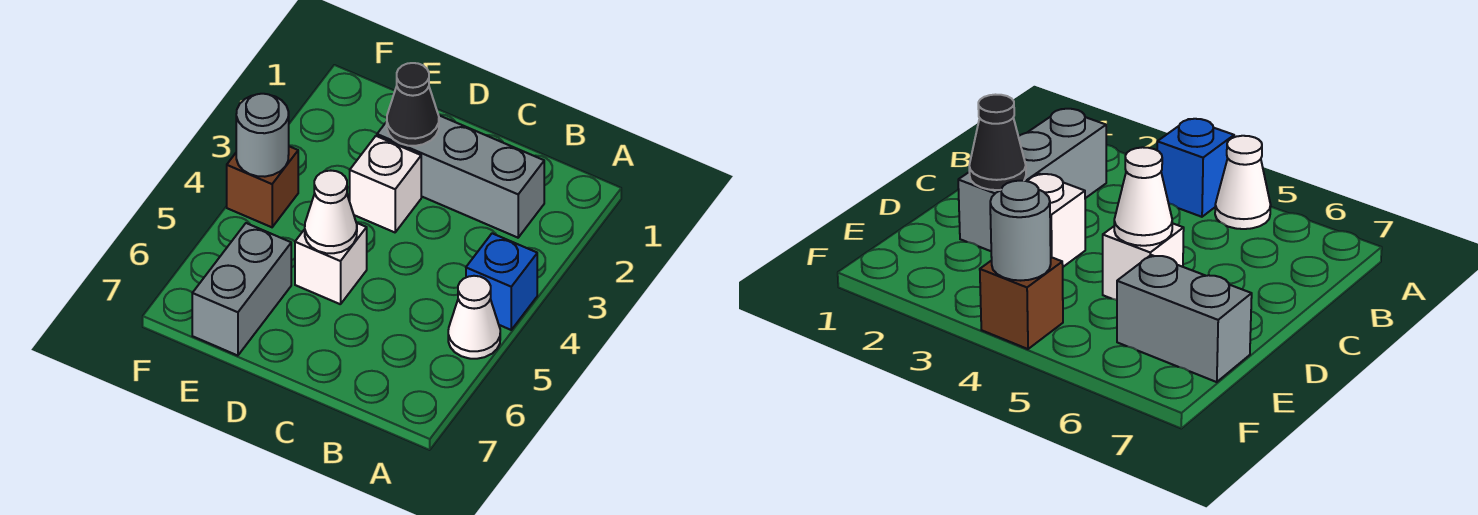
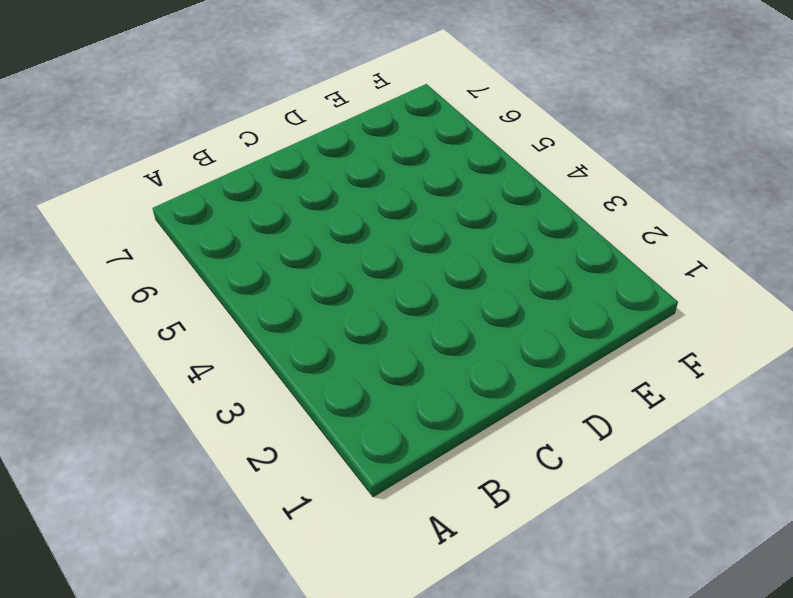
none -> blue brick A4 level 1
none -> white cone A5 level 1

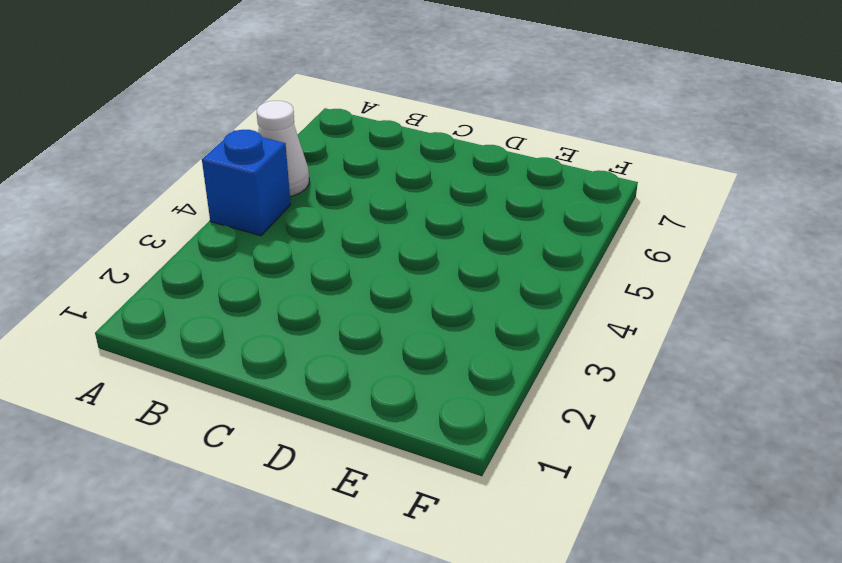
none -> grey brick B2:D2 level 1
none -> white brick D3 level 1

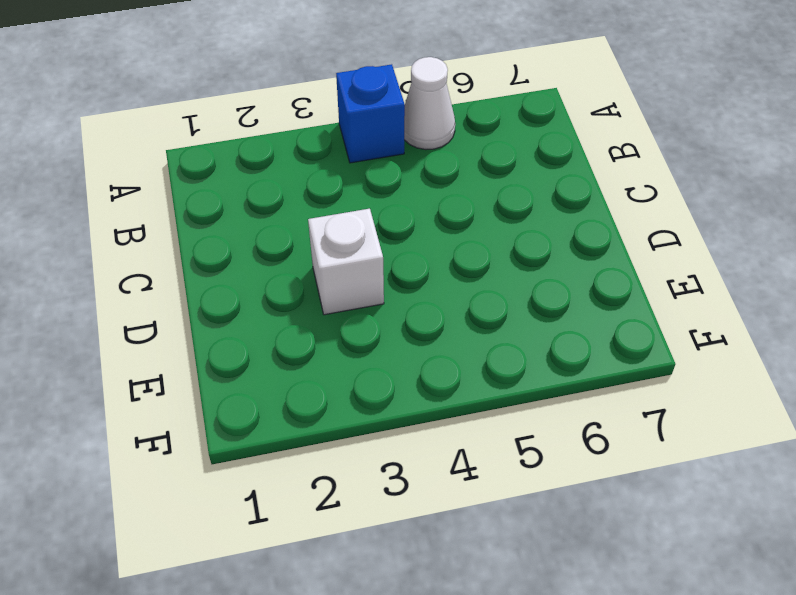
none -> grey brick B2:D2 level 1
none -> white brick D5 level 1

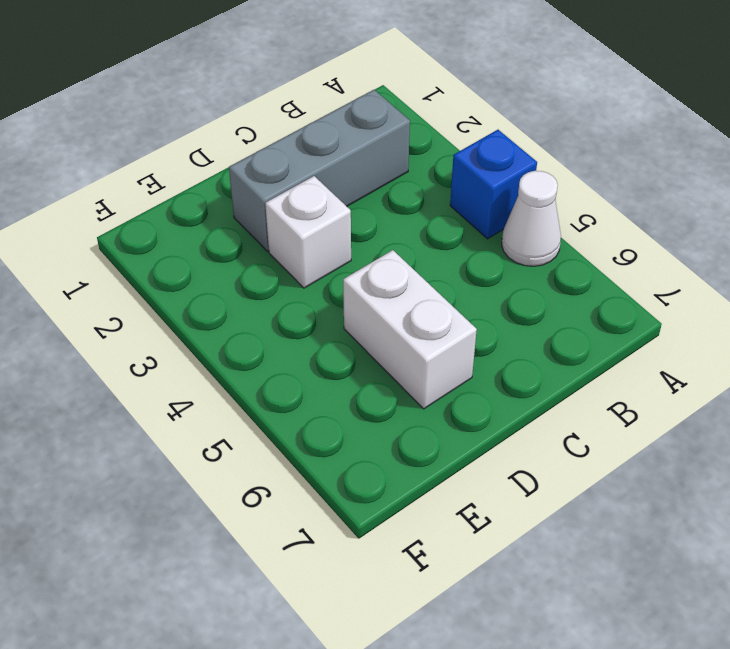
white brick D5:D6 level 1 -> white brick D5 level 1
none -> grey brick E6:E7 level 1
none -> brown brick F4 level 1

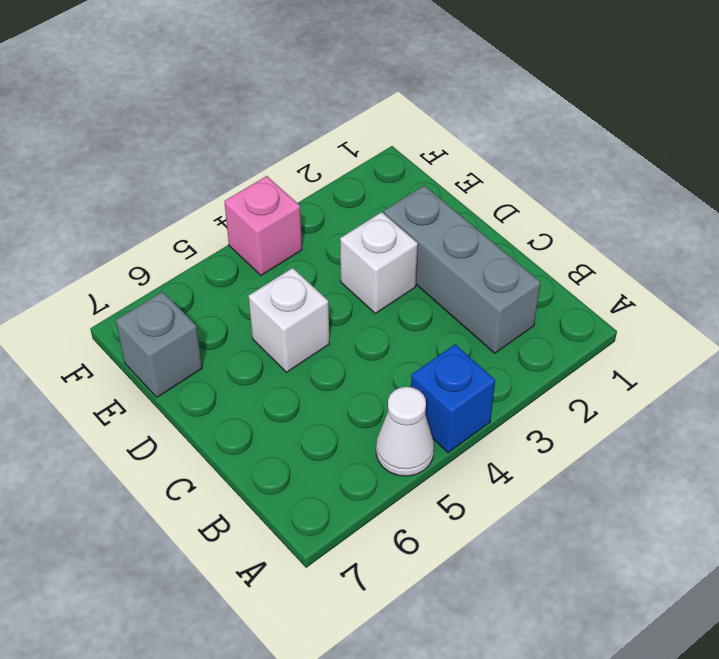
grey brick E7 level 1 -> grey brick E6:E7 level 1
pink brick F4 level 1 -> brown brick F4 level 1
none -> black cone D2 level 2
none -> white cone D5 level 2

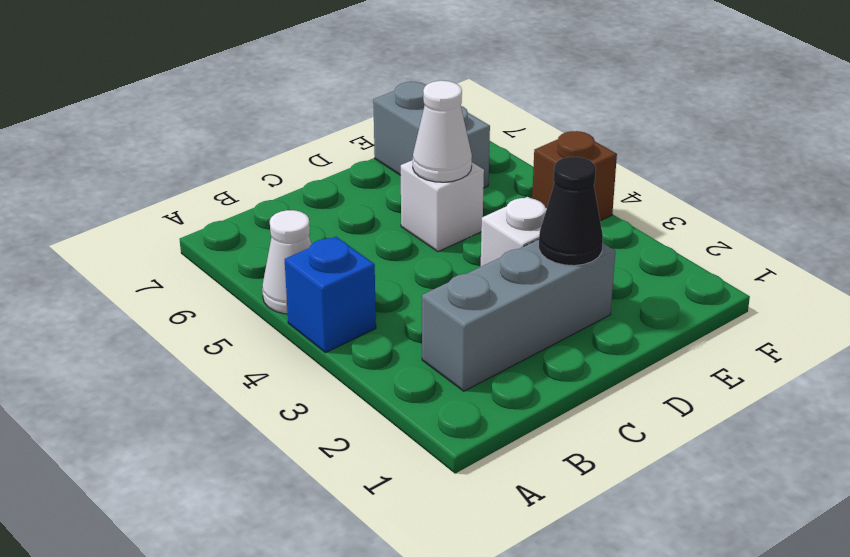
none -> grey round brick F4 level 2

